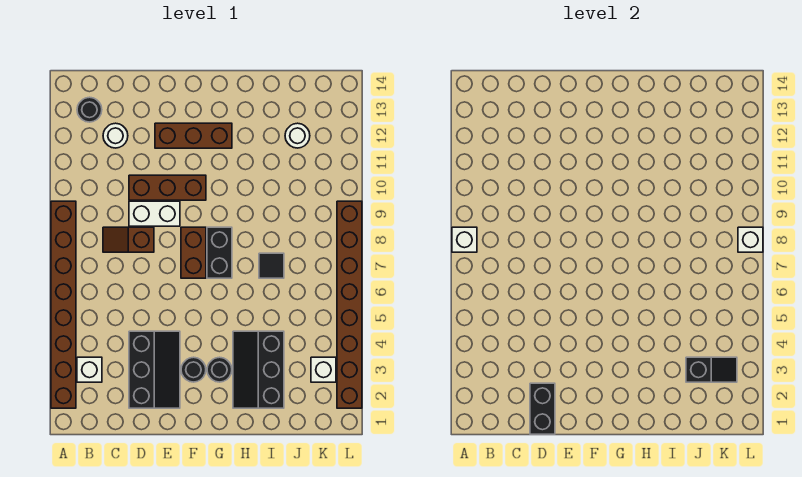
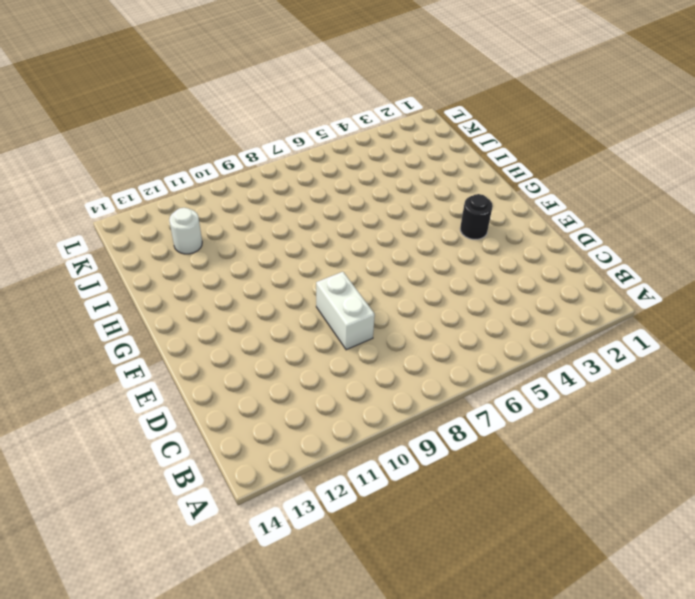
none -> brown brick A2:A9 level 1
none -> white brick B3 level 1
none -> black round brick B13 level 1

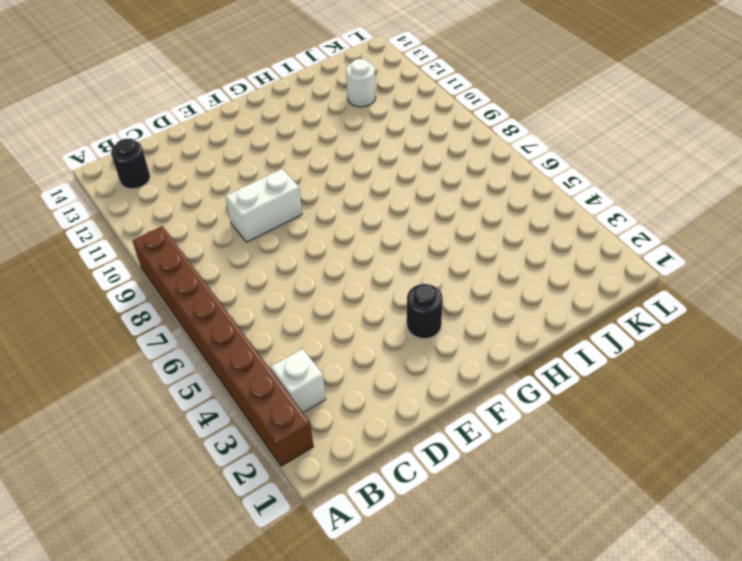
none -> brown slope C8:D8 level 1 top D
none -> white round brick C12 level 1
none -> black slope D2:E4 level 1 top D

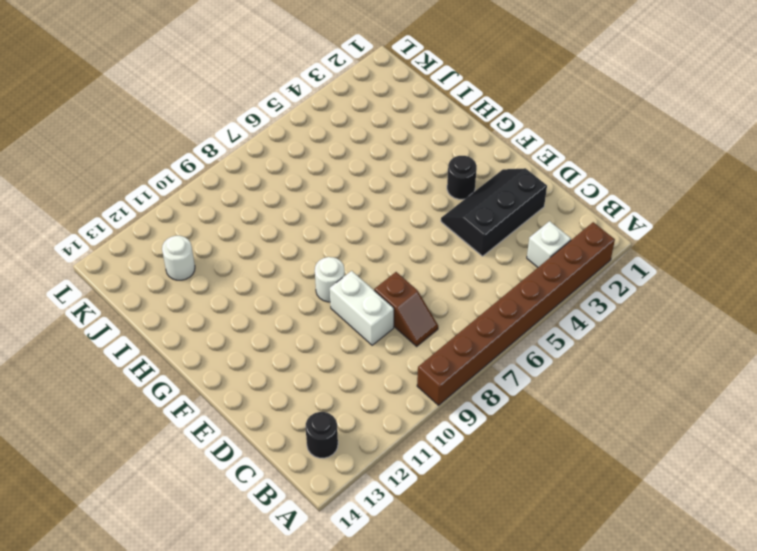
white round brick F9 level 1 -> white round brick C12 level 1
none -> brown brick D10:F10 level 1
none -> brown brick E12:G12 level 1
none -> brown brick F7:F8 level 1

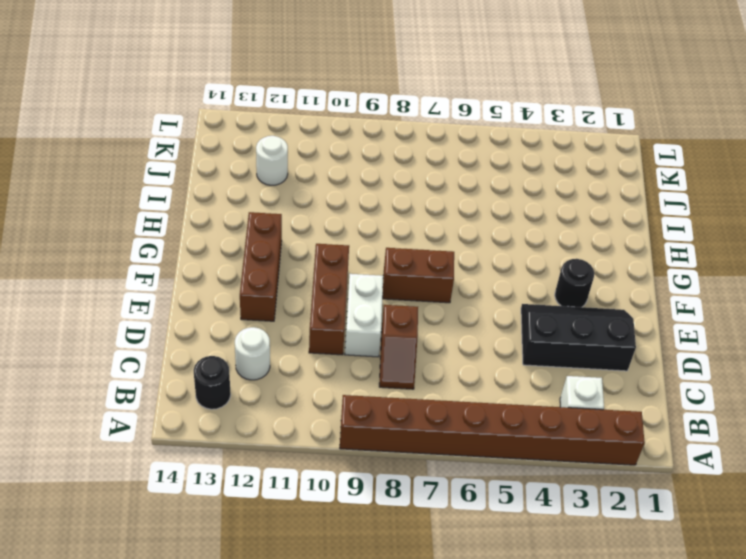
none -> black round brick G3 level 1
none -> black brick G7:G8 level 1
none -> black slope H2:I4 level 1 top I

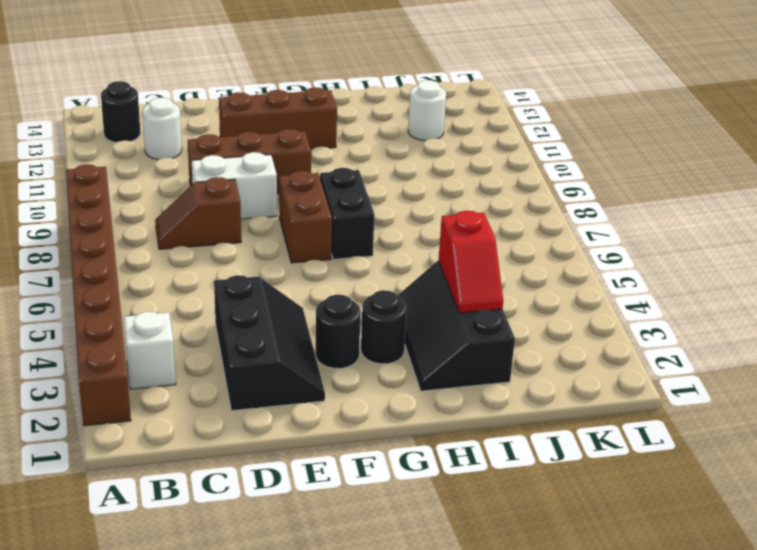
red slope I3:I4 level 2 top 4 -> none
none -> black tile I7 level 1
none -> white brick K3 level 1
none -> brown brick L2:L9 level 1

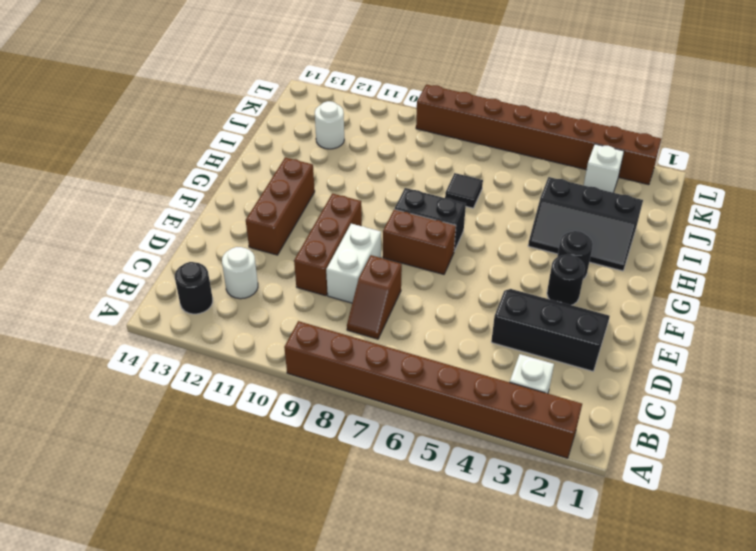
none -> white brick A8 level 2
none -> black brick D1:D2 level 2
none -> black slope J3:K3 level 2 top J

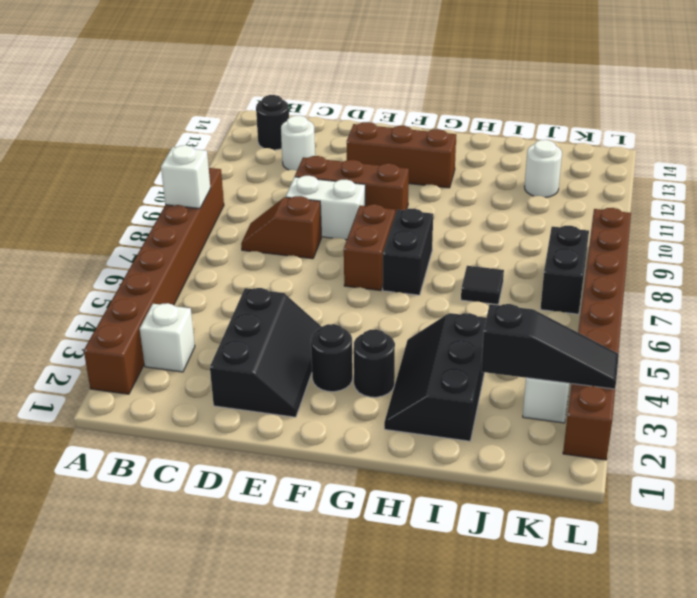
black slope J3:L3 level 2 top J -> black slope J3:K3 level 2 top J
black brick K7:K8 level 1 -> black brick D1:D2 level 2
none -> white brick L8 level 2

